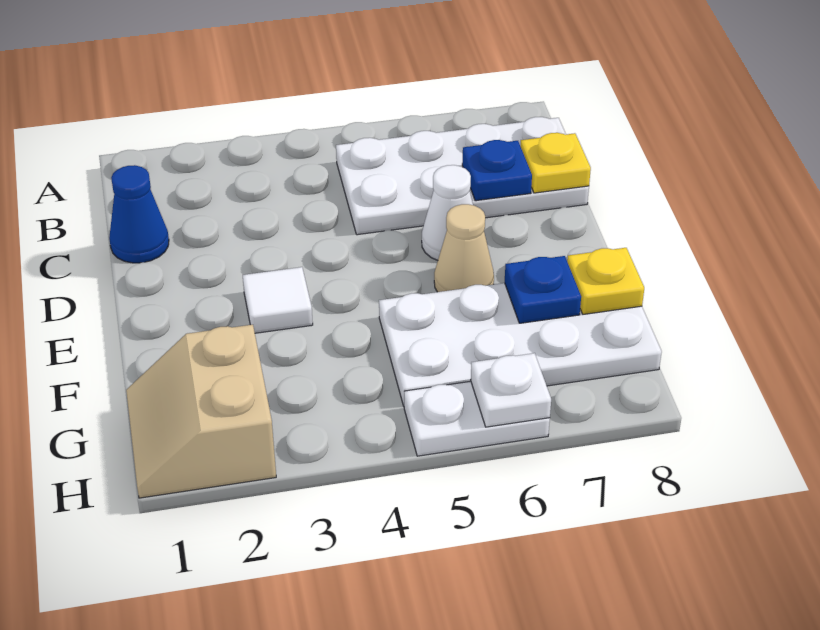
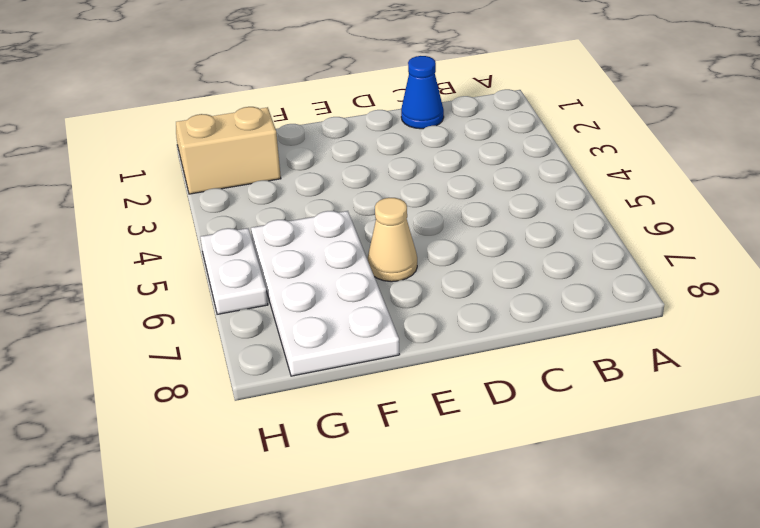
none -> white plate B5:C8 level 1
none -> white cone D6 level 1
none -> white tile E3 level 1

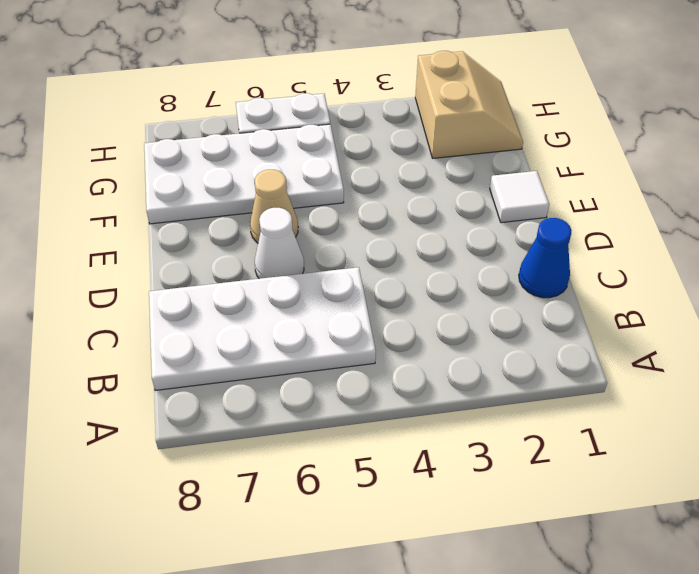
white tile E1 level 1 -> white tile E3 level 1
none -> blue plate C7 level 2
none -> yellow plate C8 level 2
none -> blue plate F7 level 2

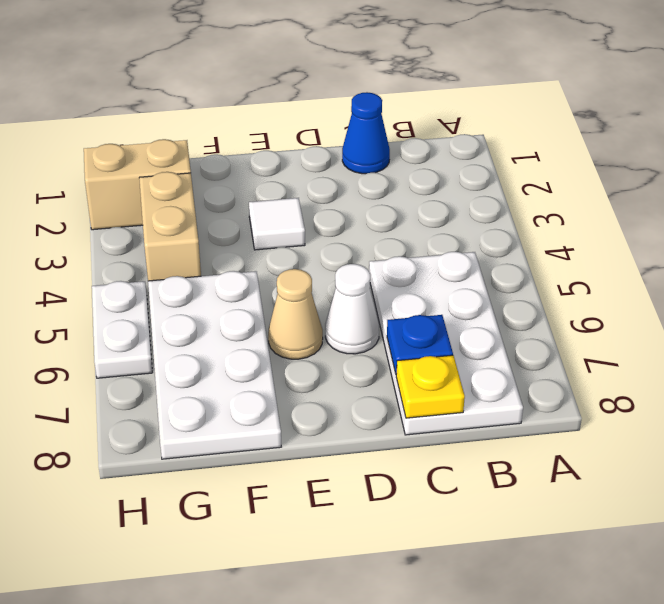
tan brick G3:G4 level 1 -> none
none -> blue plate F7 level 2
none -> yellow plate F8 level 2
none -> white plate H6 level 2

